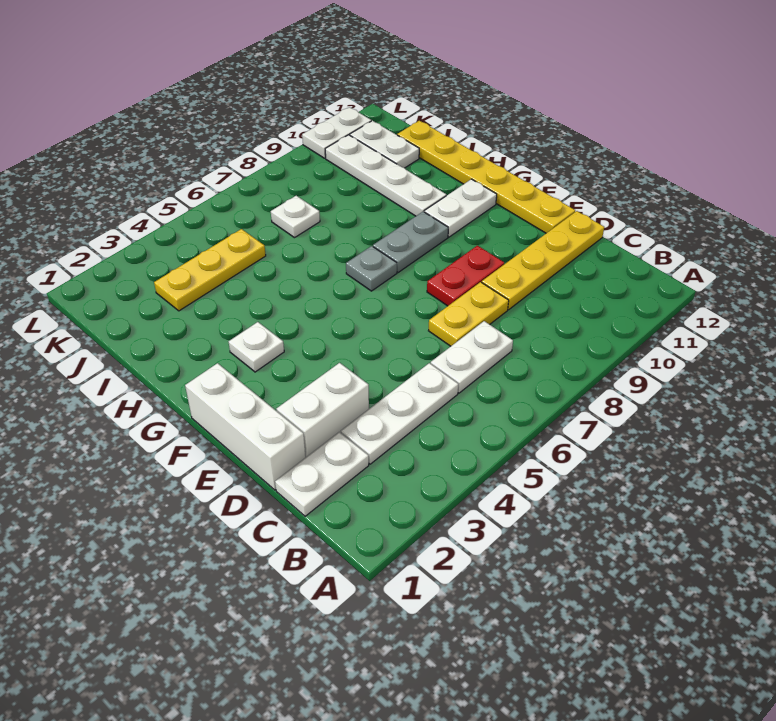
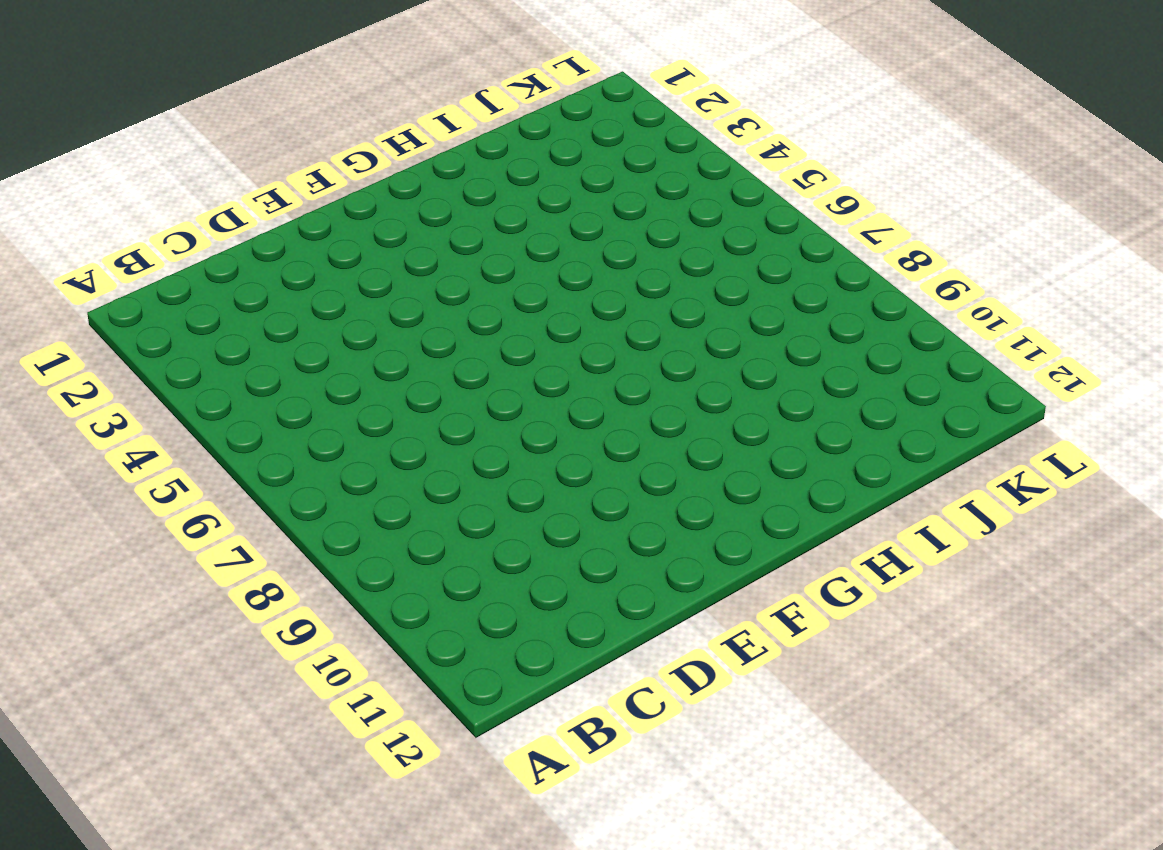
none -> white plate C1:C2 level 1
none -> white plate C3:C5 level 1
none -> white plate C6:C7 level 1

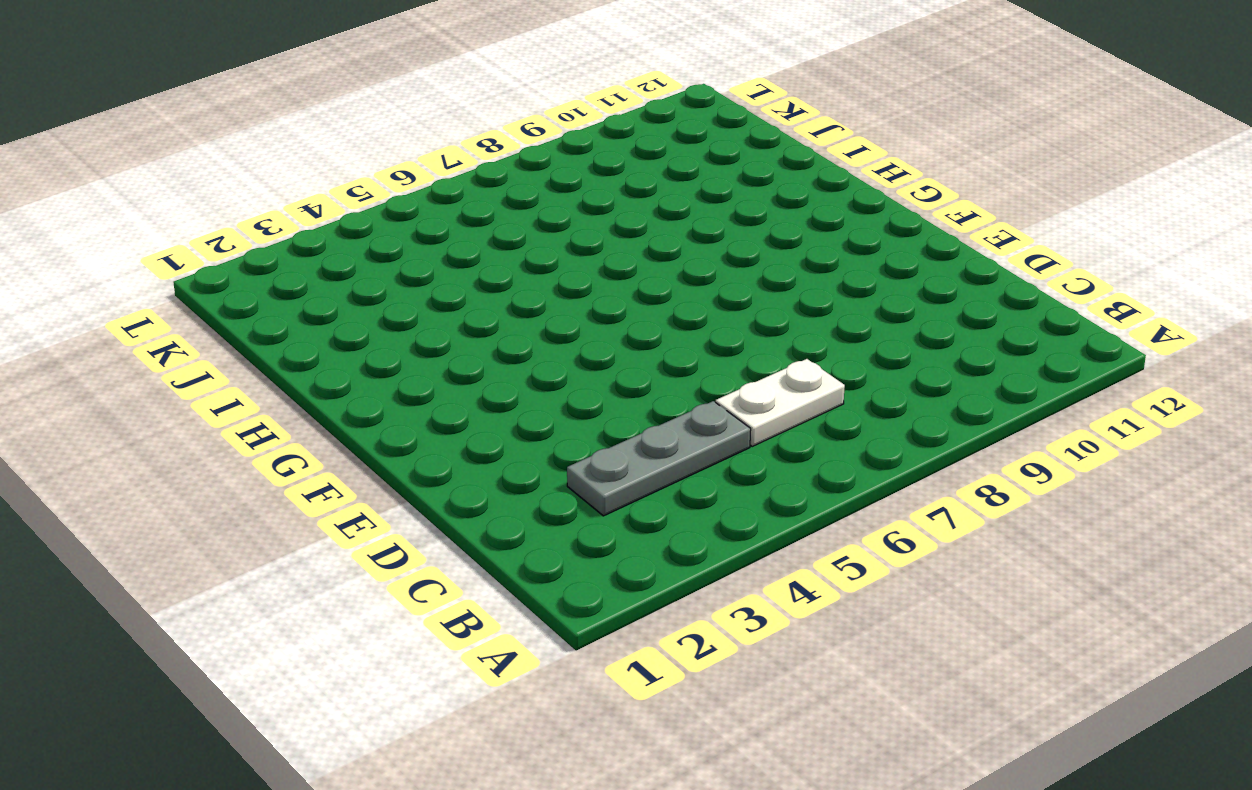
grey plate C3:C5 level 1 -> white plate C3:C5 level 1
none -> white plate C1:C2 level 1
none -> white brick D1:F1 level 1
none -> white brick D2:D3 level 1

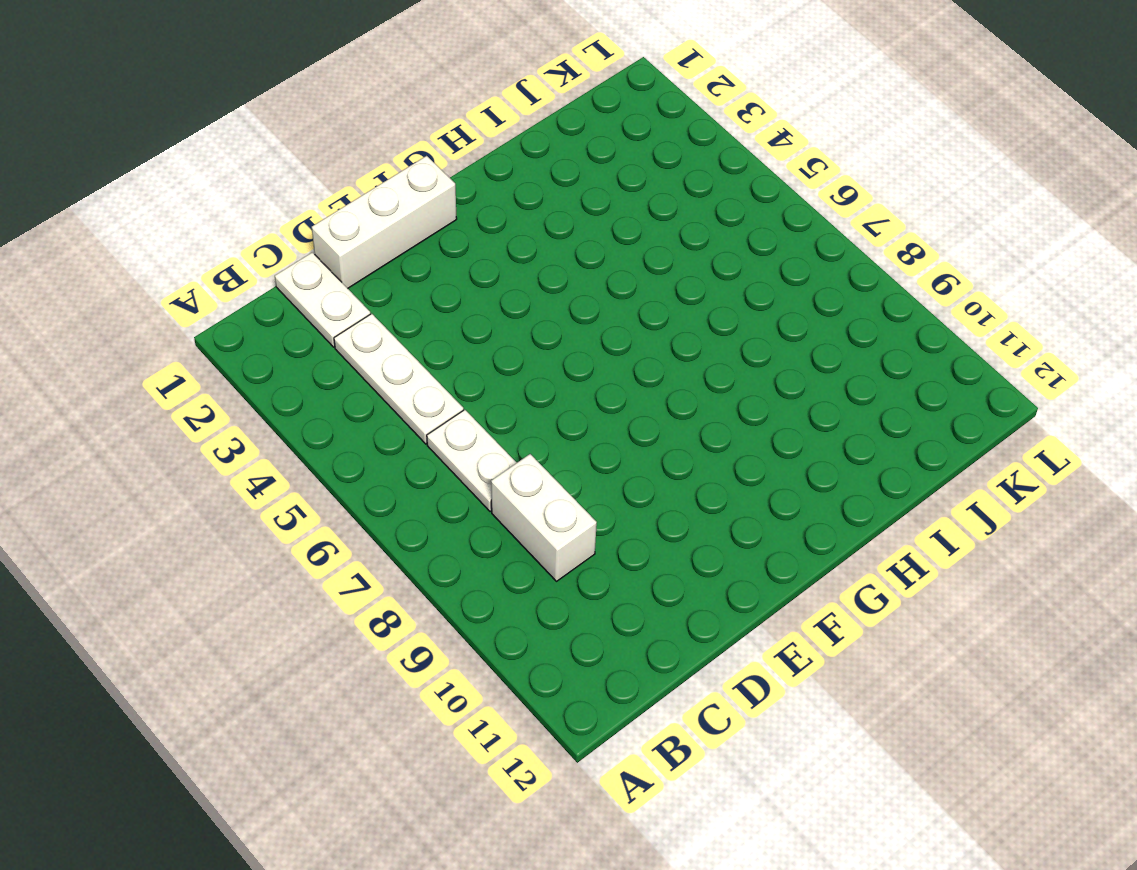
white brick C8:C9 level 1 -> white brick D2:D3 level 1
none -> yellow plate D7:D8 level 1
none -> yellow plate D9:D12 level 1
none -> red plate E8:E9 level 1

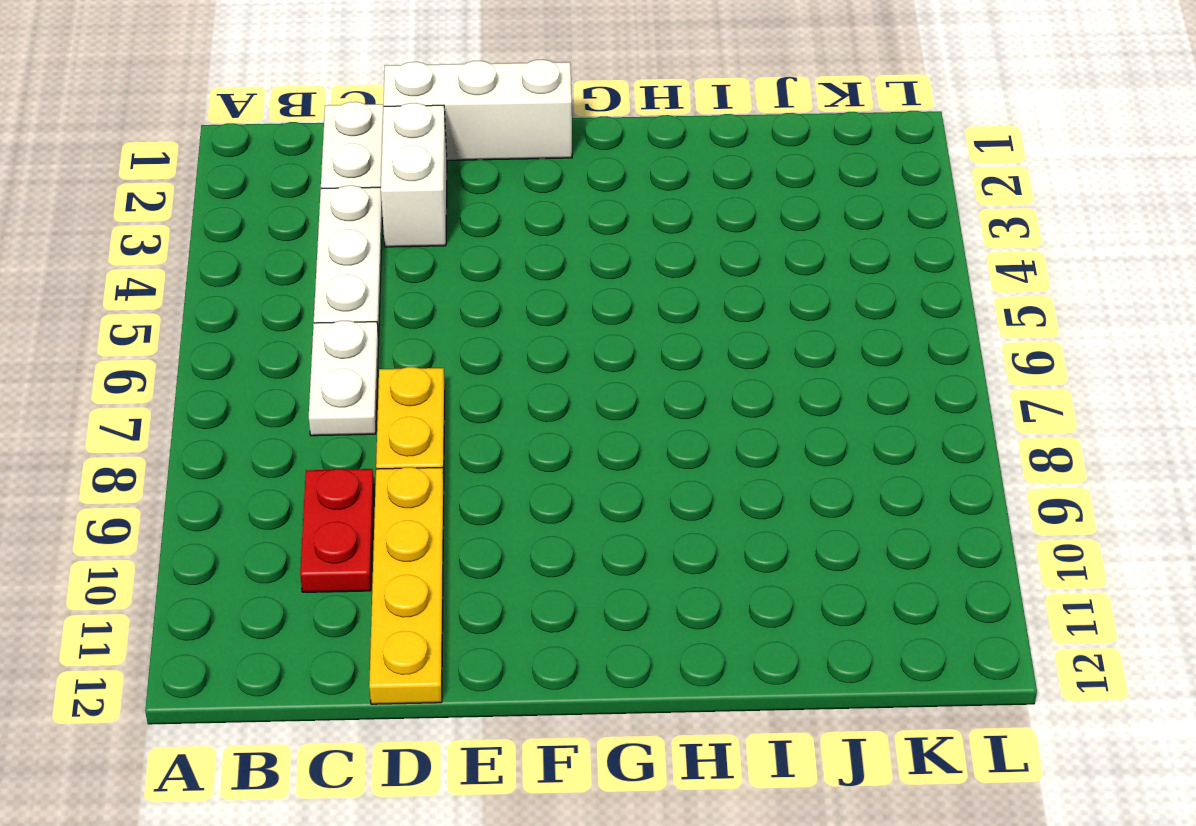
red plate C9:C10 level 1 -> red plate E8:E9 level 1
none -> yellow plate E12:J12 level 1
none -> white plate G3 level 1
none -> grey plate G7 level 1

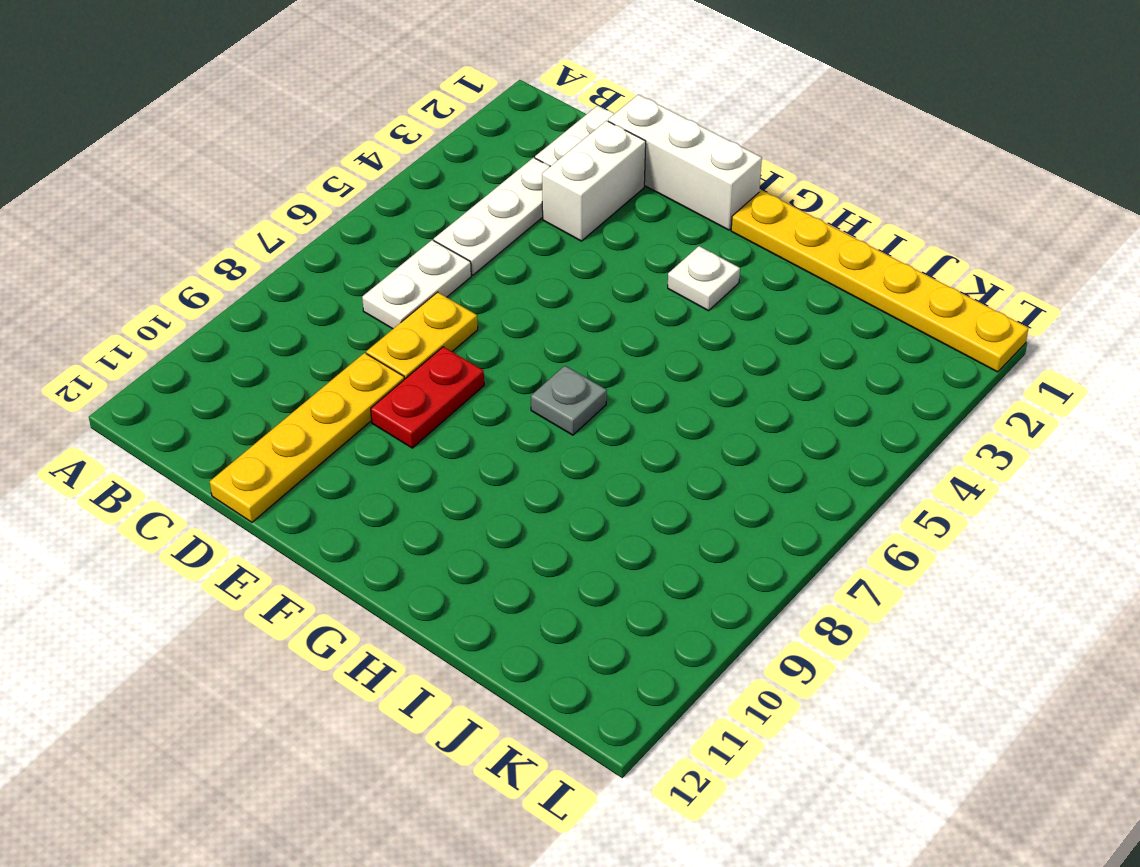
yellow plate G1:L1 level 1 -> yellow plate E12:J12 level 1
none -> grey plate G8:G9 level 1
none -> white plate G10:G11 level 1
none -> white plate H10:K10 level 1

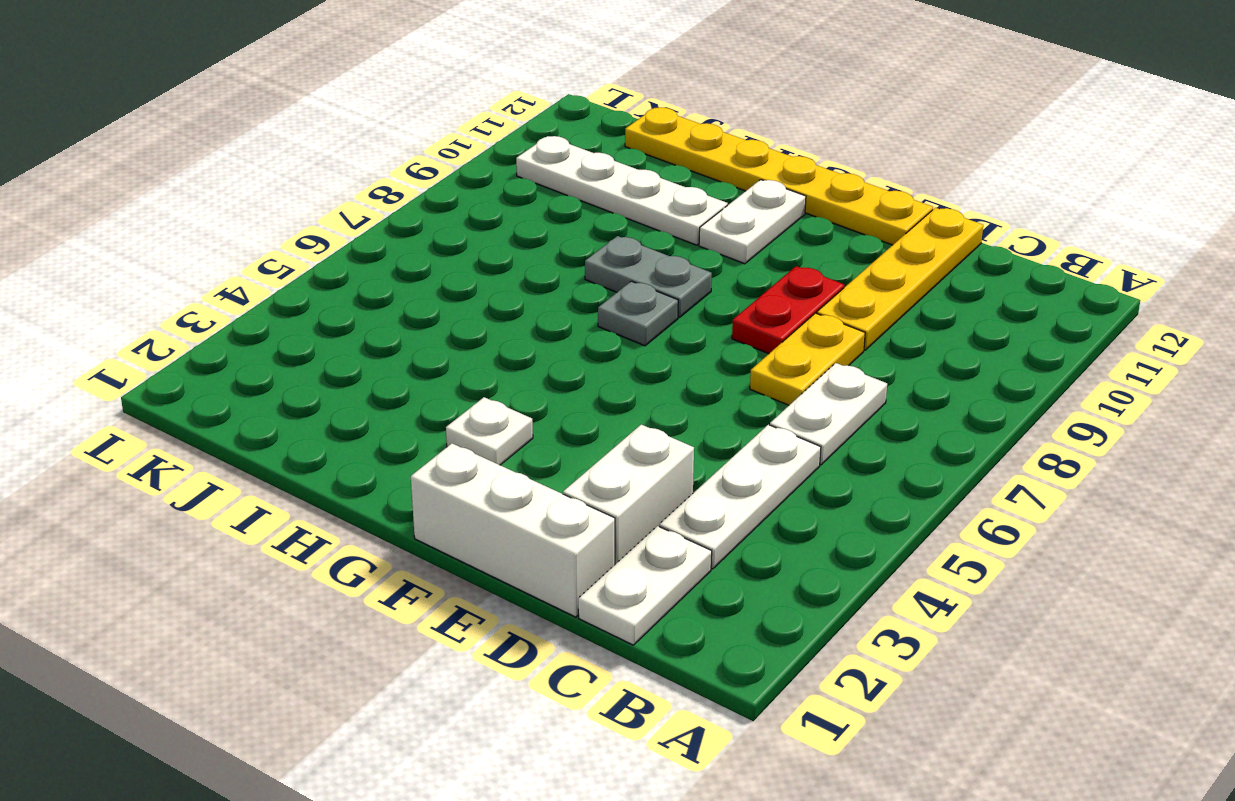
grey plate G8:H8 level 1 -> grey plate G8:G9 level 1
none -> yellow plate J3:J5 level 1
none -> white plate J7 level 1
none -> white plate J11:K11 level 1

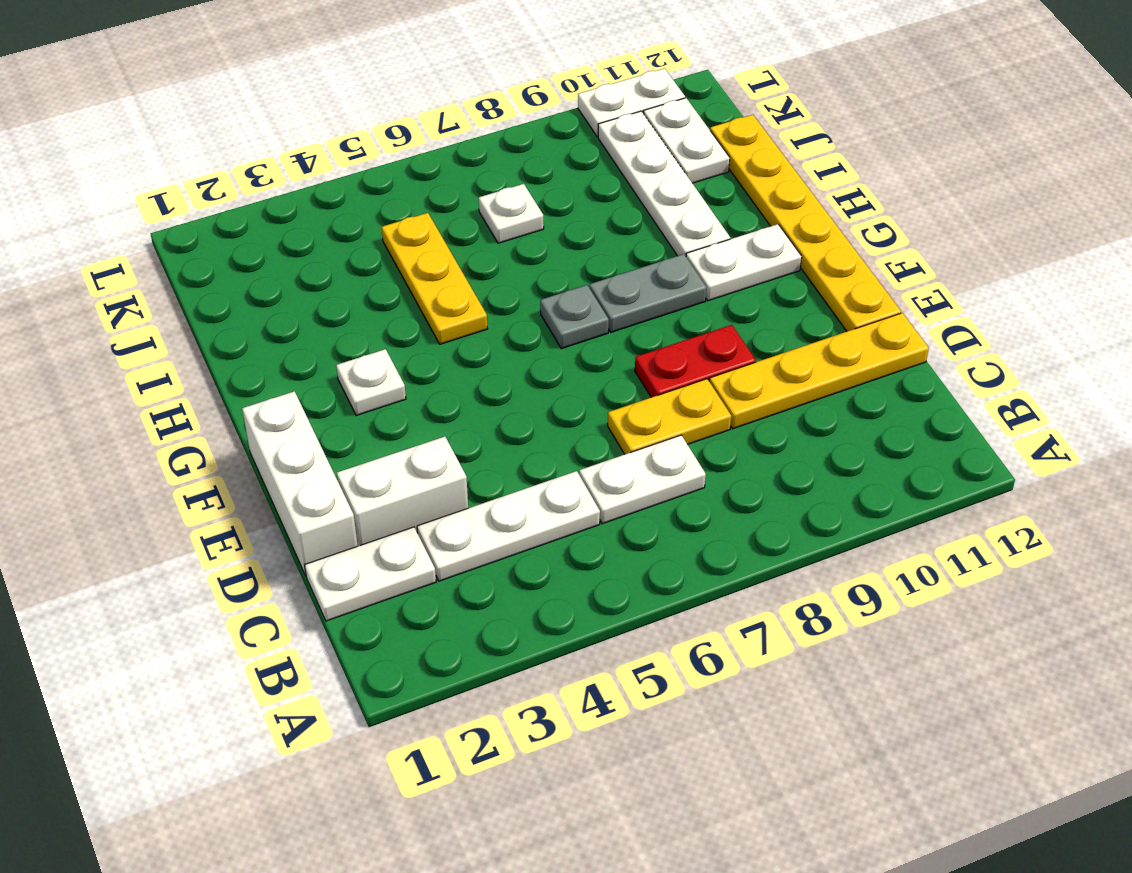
yellow plate H5:J5 level 1 -> yellow plate J3:J5 level 1

